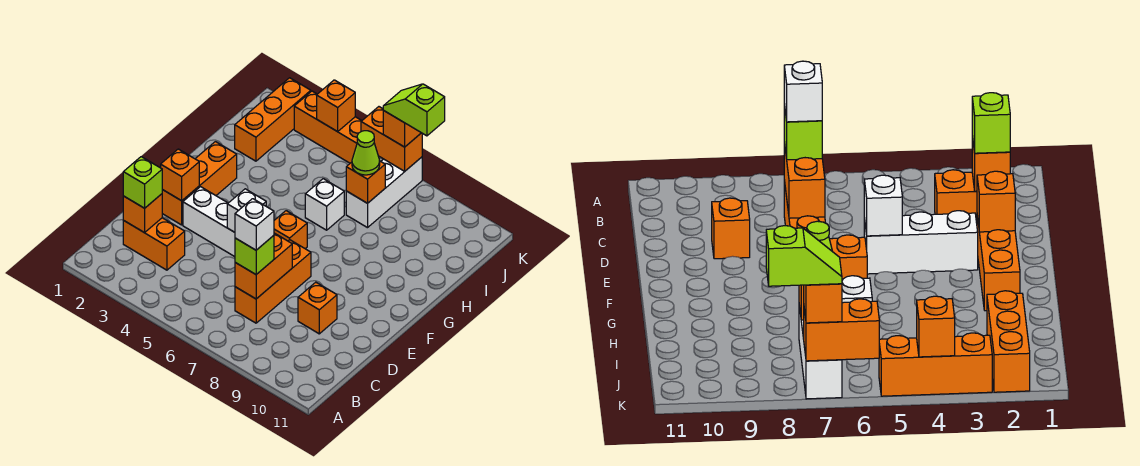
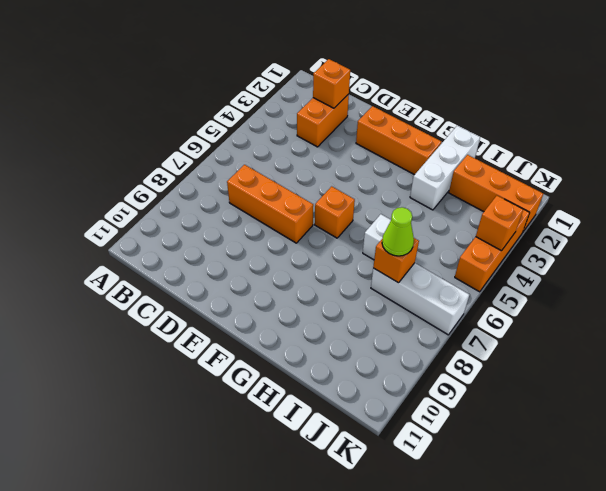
white brick H1:H3 level 1 -> white brick E3:E5 level 1
none -> orange brick D9 level 1
none -> orange brick C7:D7 level 2
none -> orange brick E2 level 2

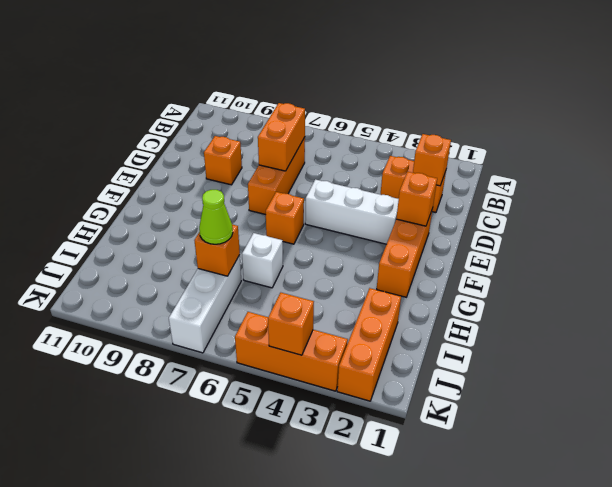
none -> white brick E5 level 2
none -> orange brick K6:K7 level 2
none -> lime brick C2 level 3

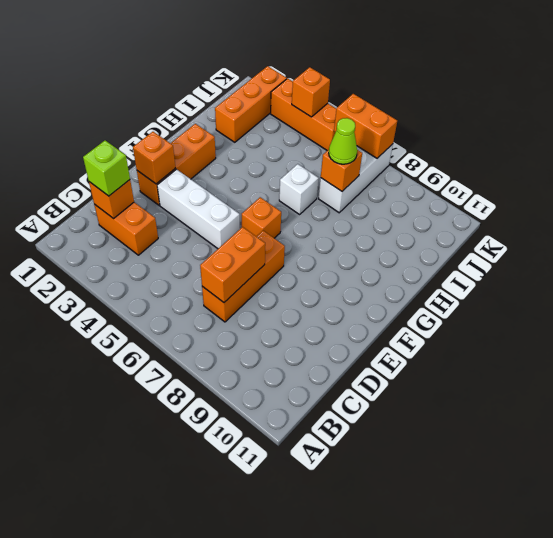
none -> orange brick D9 level 1
none -> white brick E5 level 2
none -> lime brick C7 level 3

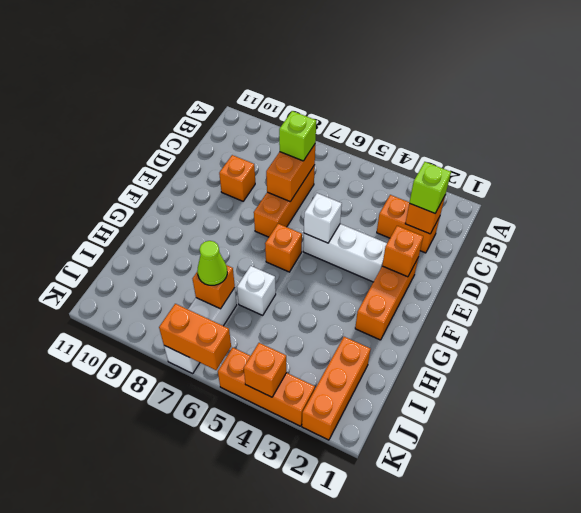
none -> orange brick K7 level 3
none -> white brick C7 level 4
none -> lime slope K7:K8 level 4 top 8

